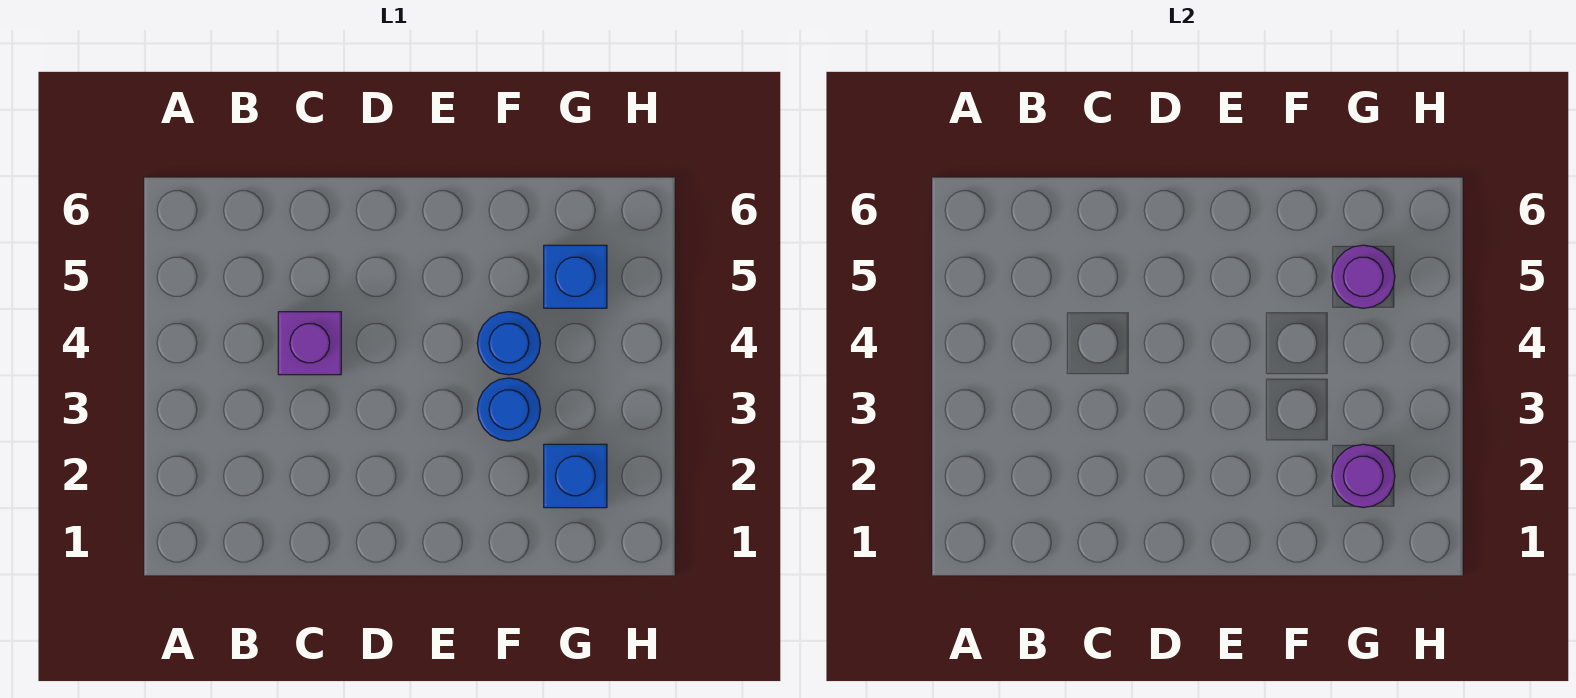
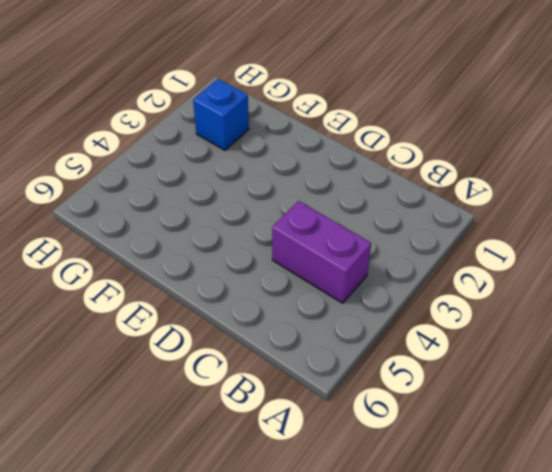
purple brick B4:C4 level 1 -> purple brick C4 level 1
none -> blue round brick F3 level 1
none -> blue round brick F4 level 1

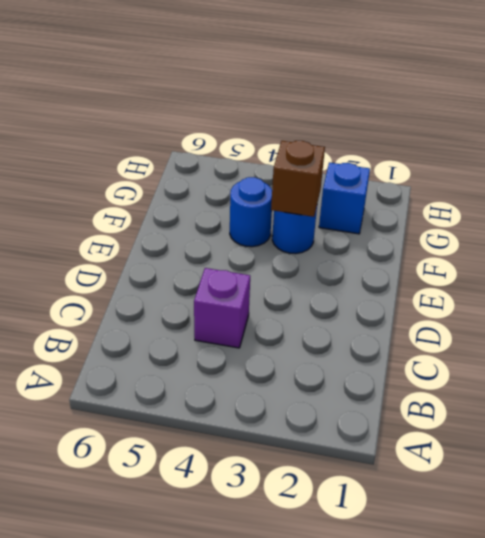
brown brick F3 level 2 -> none
none -> blue brick G5 level 1
none -> purple round brick G2 level 2

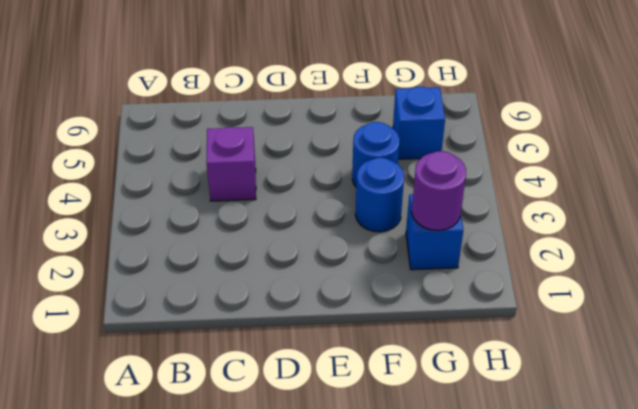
none -> purple round brick G5 level 2

